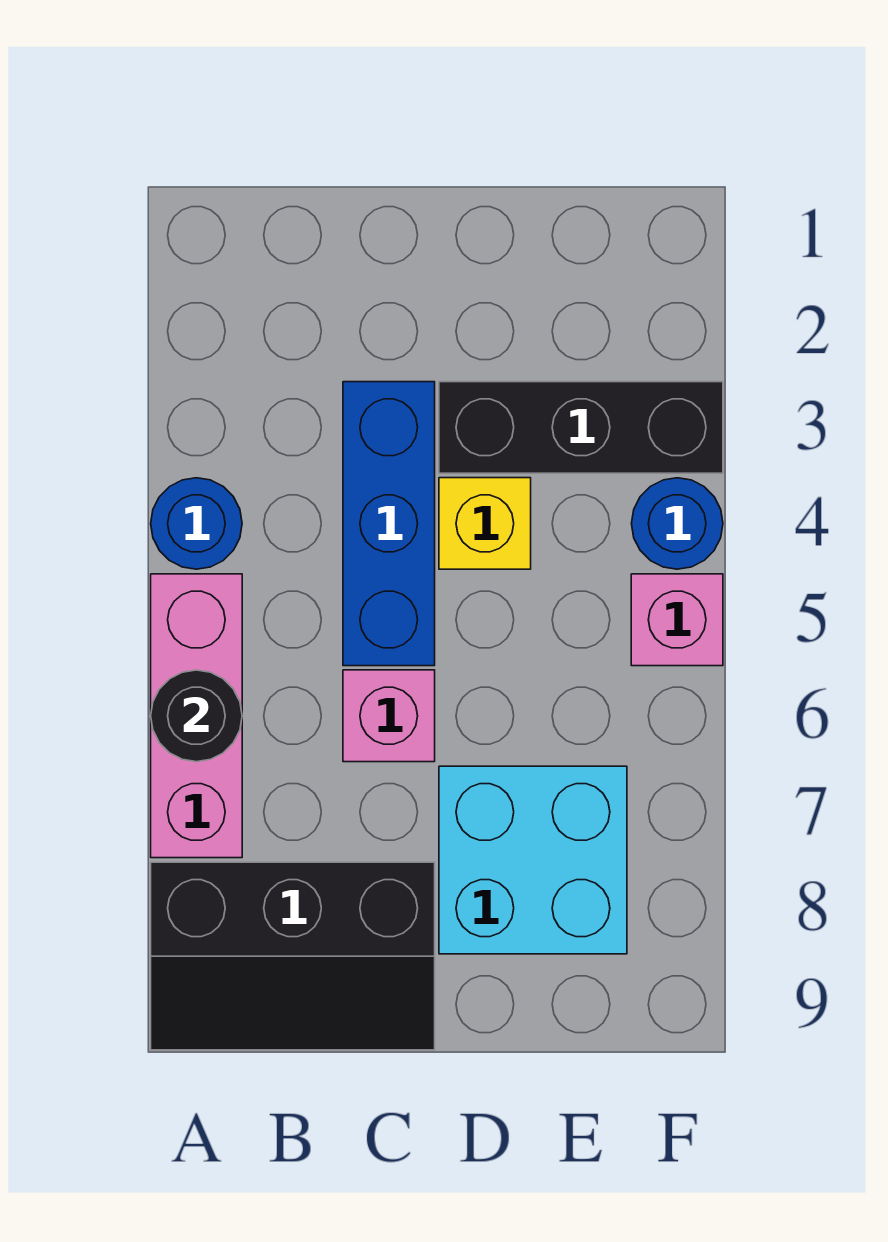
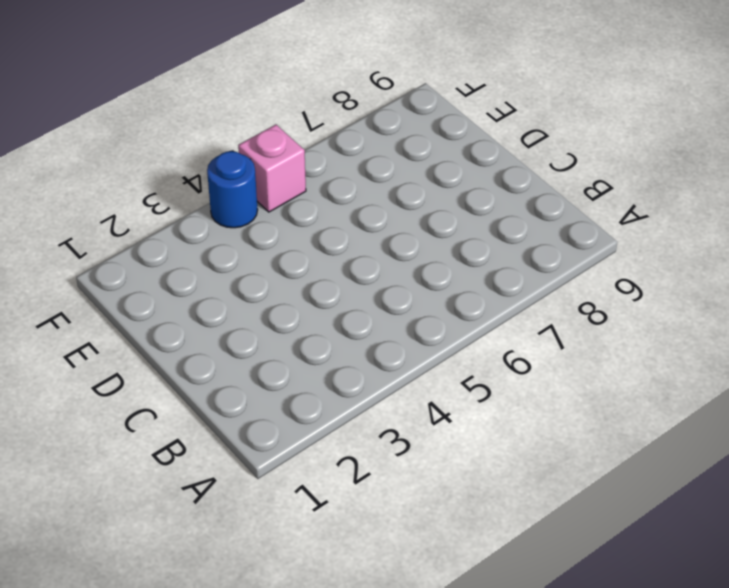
none -> blue round brick A4 level 1
none -> pink brick A5:A7 level 1

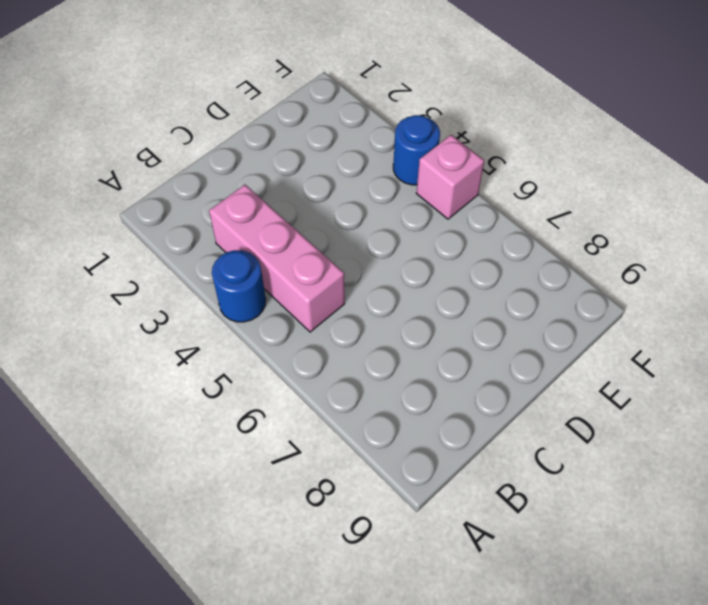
pink brick B3:B5 level 1 -> pink brick A5:A7 level 1
none -> black slope A8:C9 level 1 top 8
none -> blue brick C3:C5 level 1

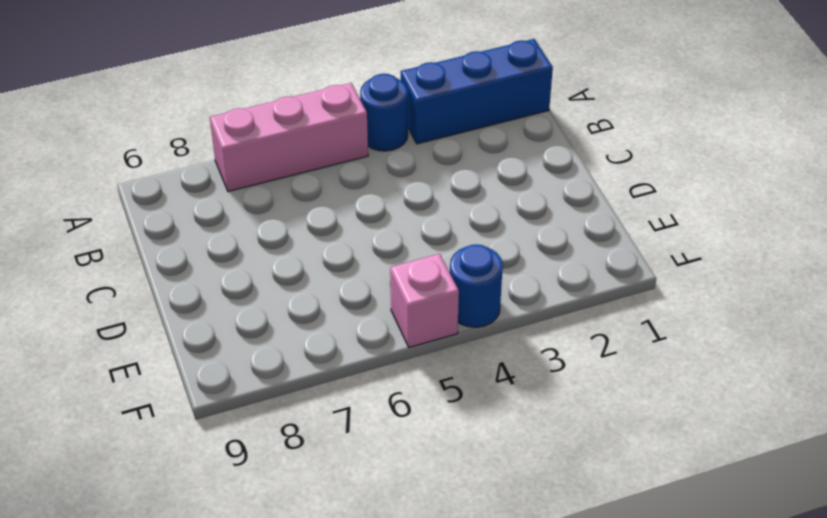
blue brick A1:A3 level 1 -> blue brick C3:C5 level 1
none -> black slope A8:C9 level 1 top 8
none -> pink brick C6 level 1

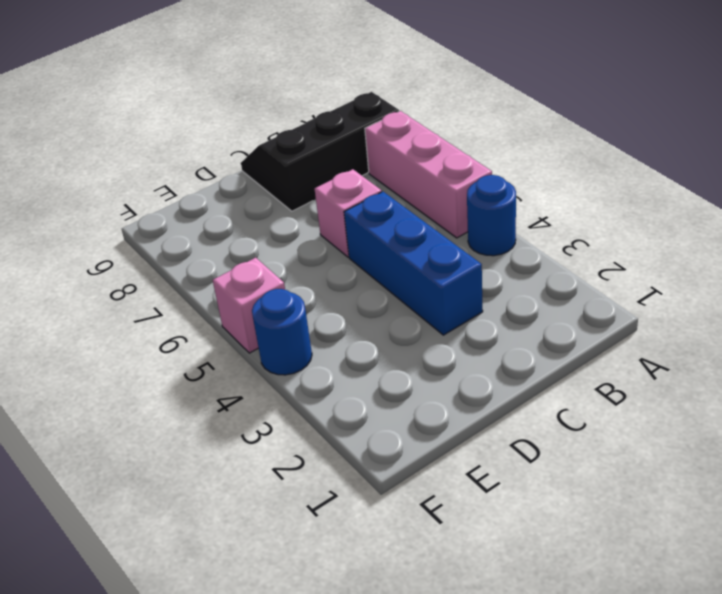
none -> black brick D3:F3 level 1
none -> yellow brick D4 level 1

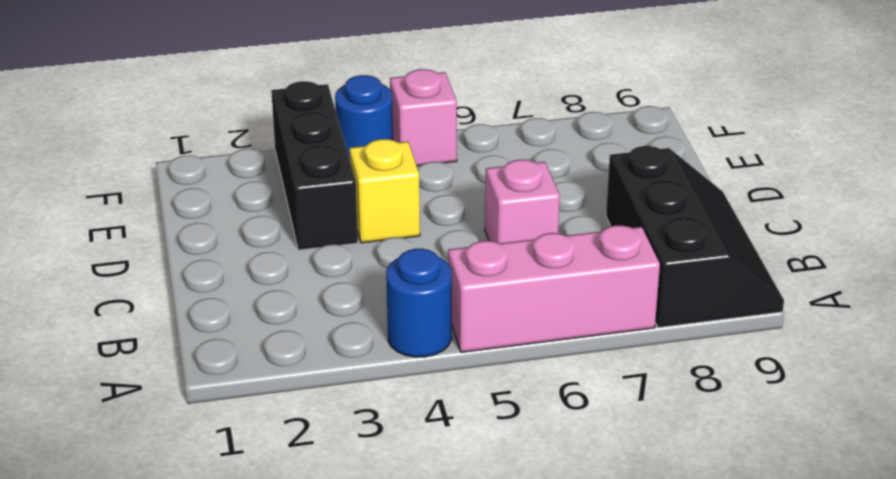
none -> blue brick C3:C5 level 1
none -> cyan brick D7:E8 level 1

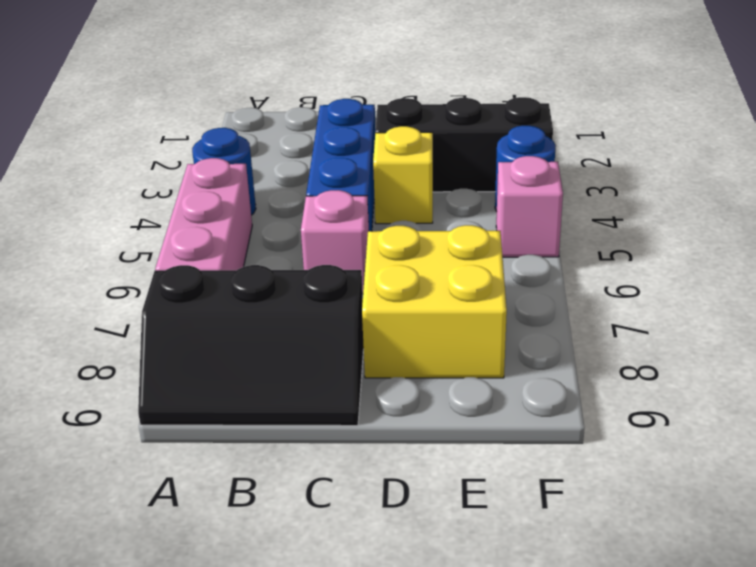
yellow brick D7:E8 level 1 -> cyan brick D7:E8 level 1
none -> black round brick A6 level 2

